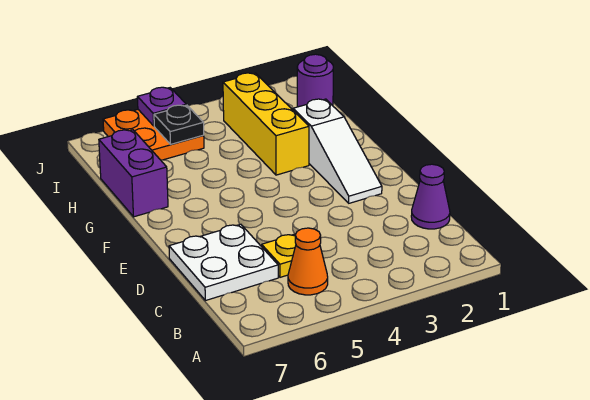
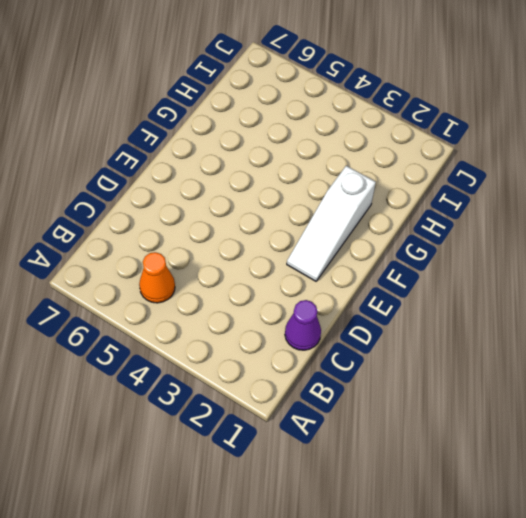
none -> yellow plate C5 level 1
none -> white plate C6:D7 level 1

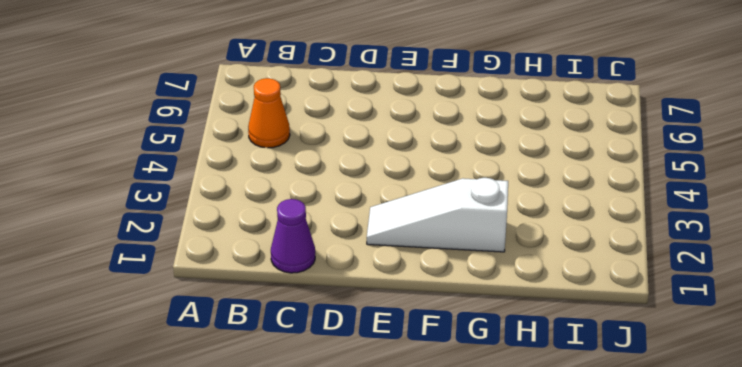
none -> yellow plate C5 level 1
none -> white plate C6:D7 level 1

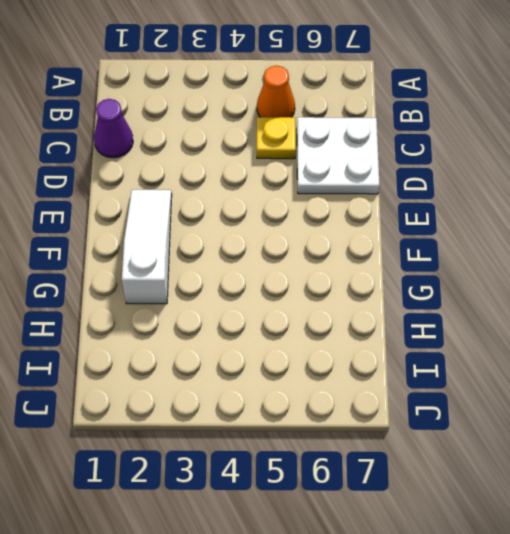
none -> yellow brick G3:I3 level 1
none -> purple brick G7:H7 level 1

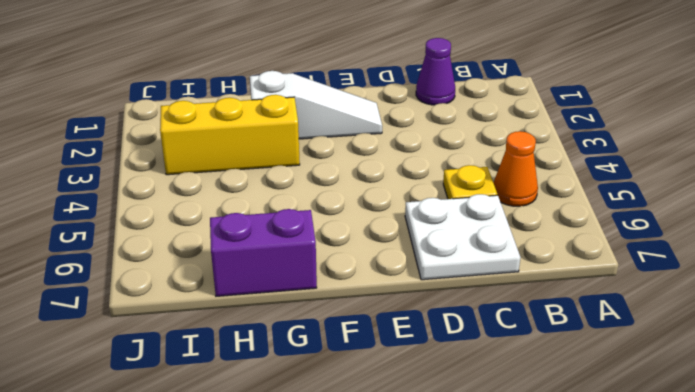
none -> purple round brick I1 level 1
none -> orange plate I5:J6 level 1

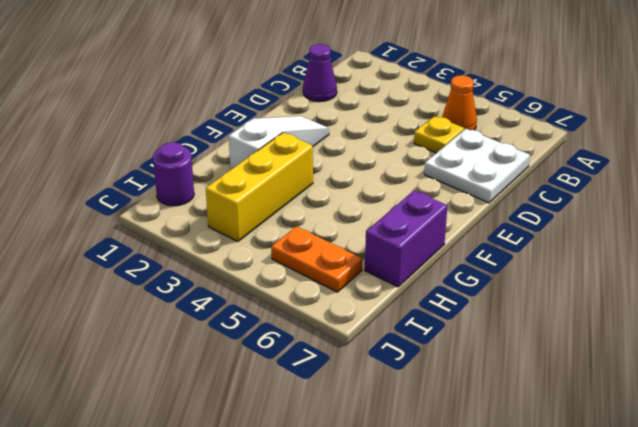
orange plate I5:I6 level 1 -> orange plate I5:J6 level 1
none -> black plate I5 level 2
none -> purple plate J5 level 2

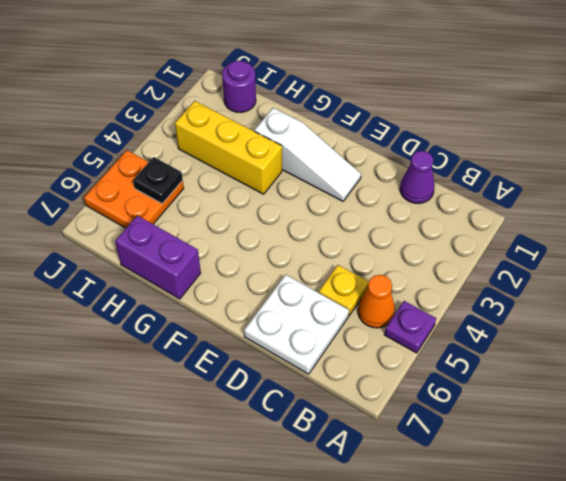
purple plate A5 level 1 -> purple plate J5 level 2

